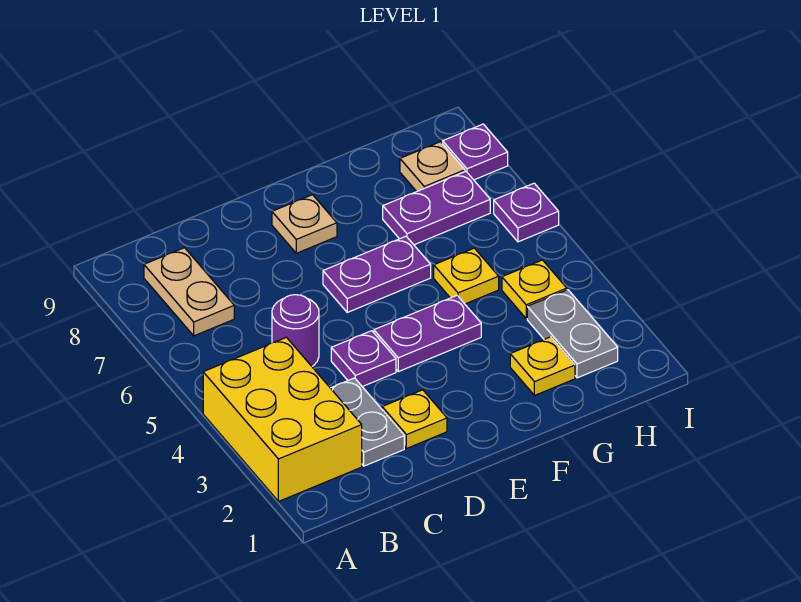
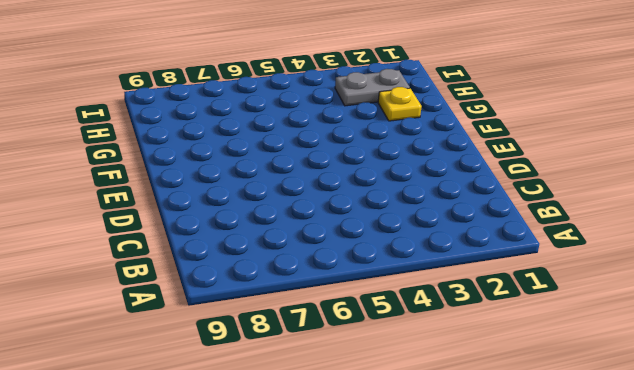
none -> yellow brick A2:B4 level 1
none -> tan plate B7:B8 level 1
none -> grey plate C2:C3 level 1

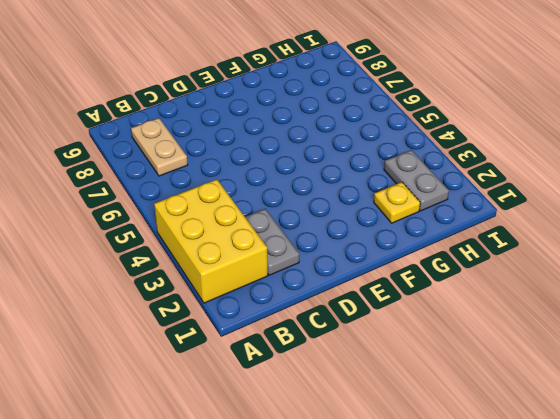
none -> purple round brick C5 level 1
none -> yellow plate D2 level 1
none -> purple plate D4 level 1

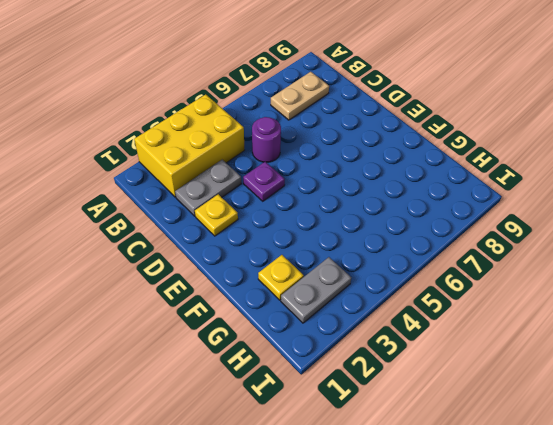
none -> purple plate E4:F4 level 1
none -> purple plate E6:F6 level 1
none -> tan plate E8 level 1

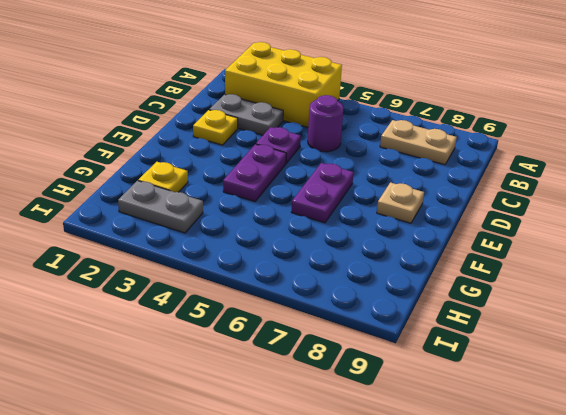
none -> yellow plate G5 level 1
none -> purple plate G7:H7 level 1
none -> yellow plate H4 level 1

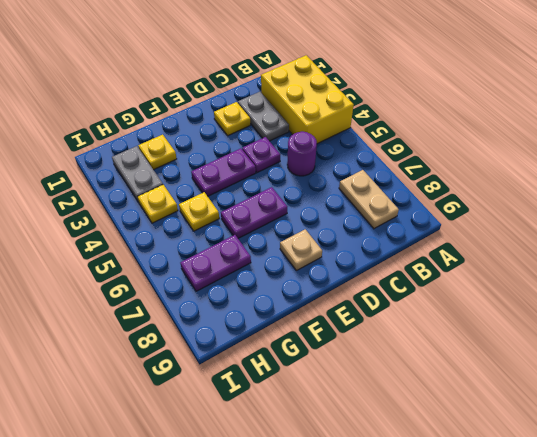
none -> tan plate H8 level 1
none -> purple plate I6 level 1
none -> purple plate I8 level 1

